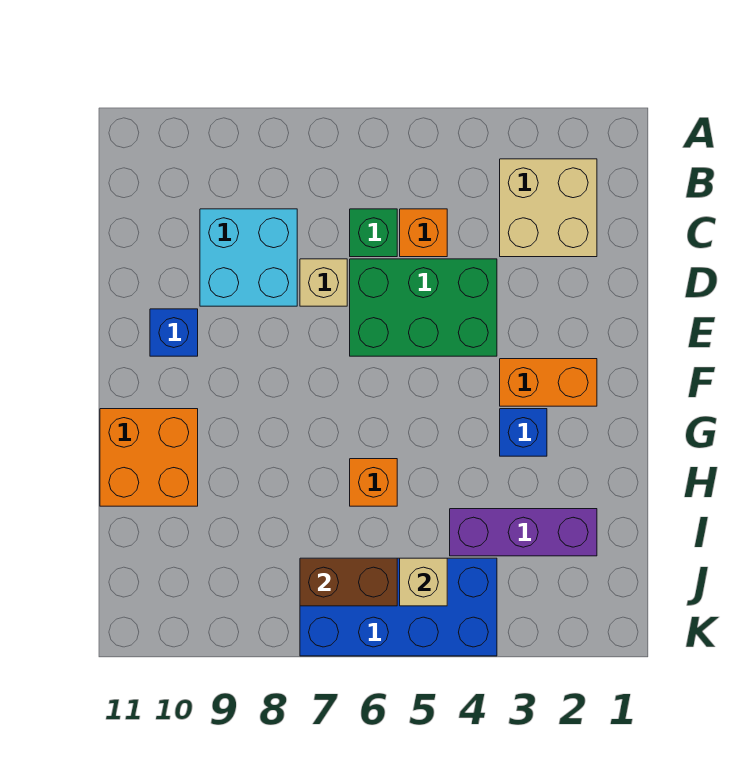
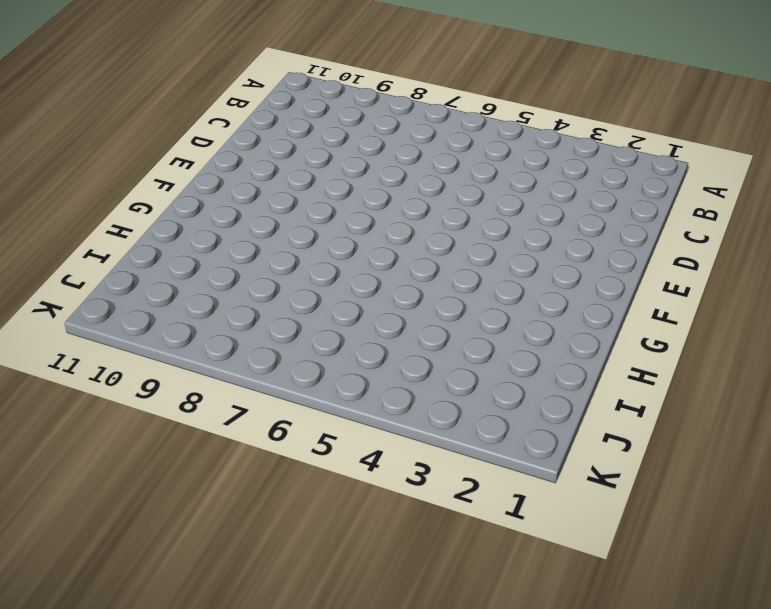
none -> tan brick B2:C3 level 1
none -> orange brick C5 level 1
none -> green brick C6 level 1

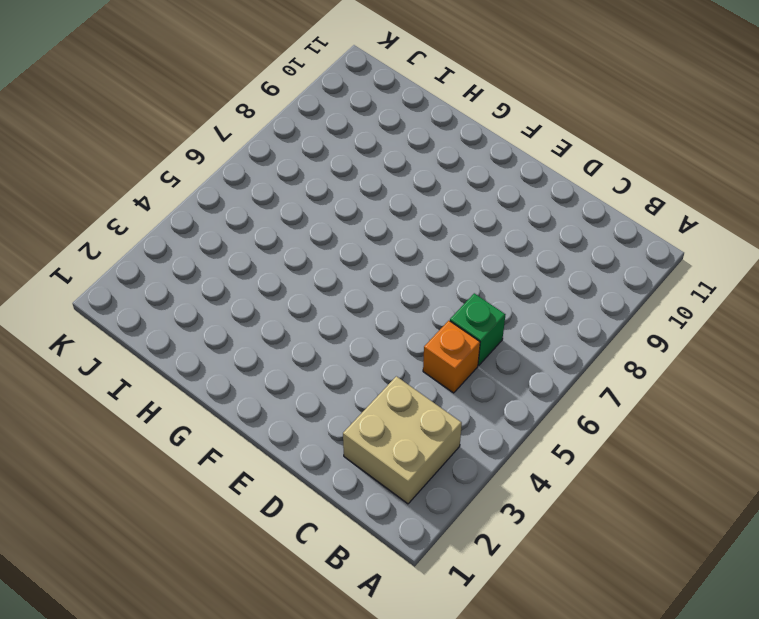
none -> cyan brick C8:D9 level 1
none -> green brick D4:E6 level 1
none -> tan brick D7 level 1

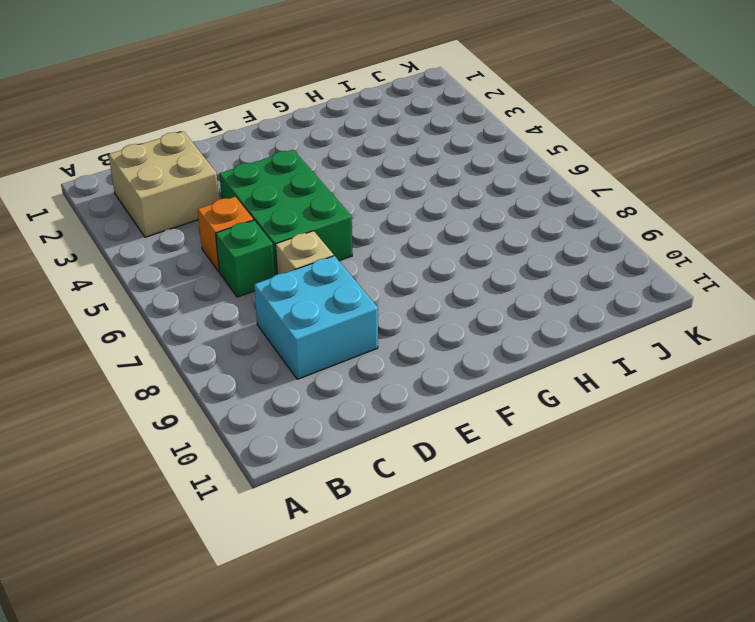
none -> blue brick E10 level 1
none -> orange brick F2:F3 level 1
none -> blue brick G3 level 1

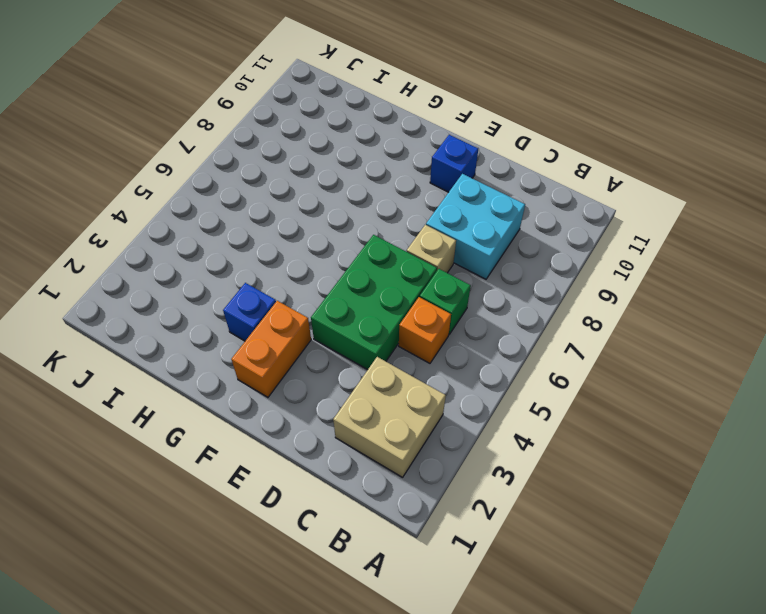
none -> orange brick G10:H11 level 1
none -> orange brick H6 level 1
none -> purple brick I2:I4 level 1

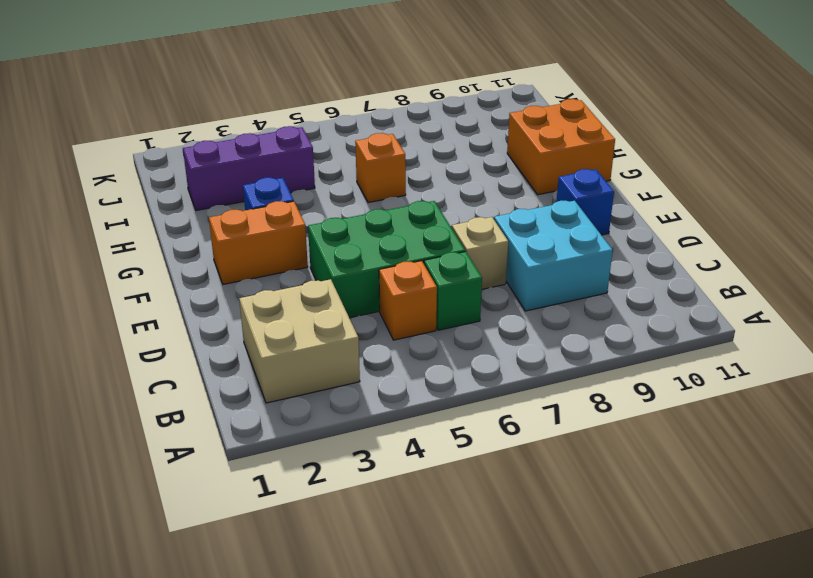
none -> blue brick J4:K7 level 1
none -> tan brick J5 level 2
none -> brown brick J6:J7 level 2

